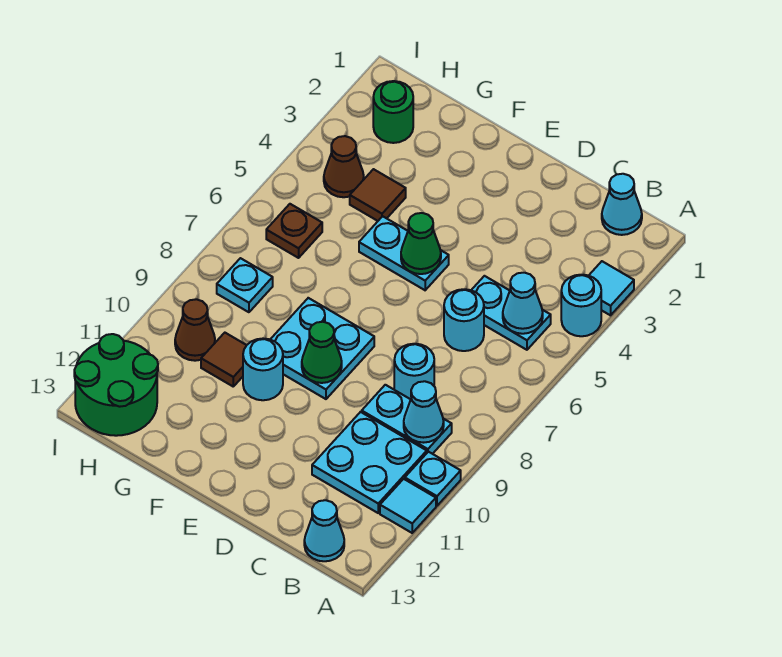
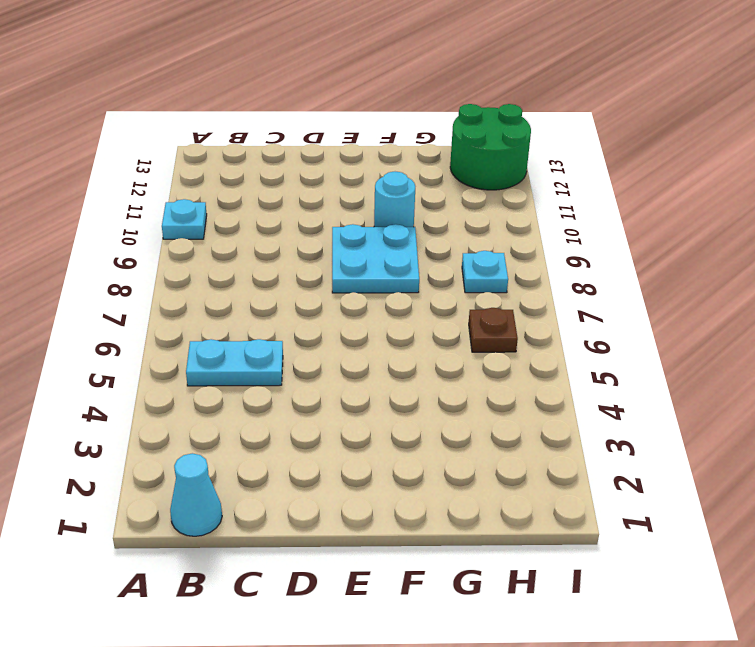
none -> cyan tile A3 level 1
none -> cyan round brick A4 level 1
none -> cyan tile A11 level 1

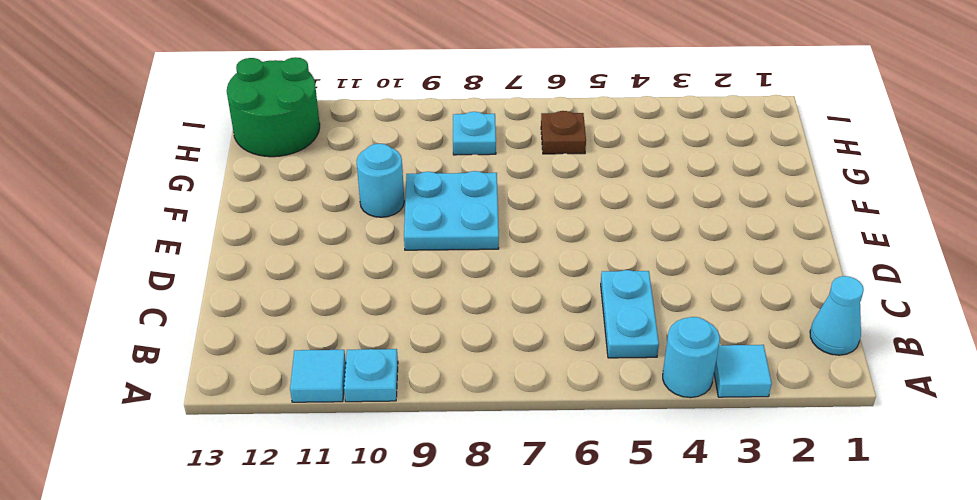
none -> cyan plate B9:C9 level 1
none -> cyan plate B10:C11 level 1
none -> cyan cone B13 level 1

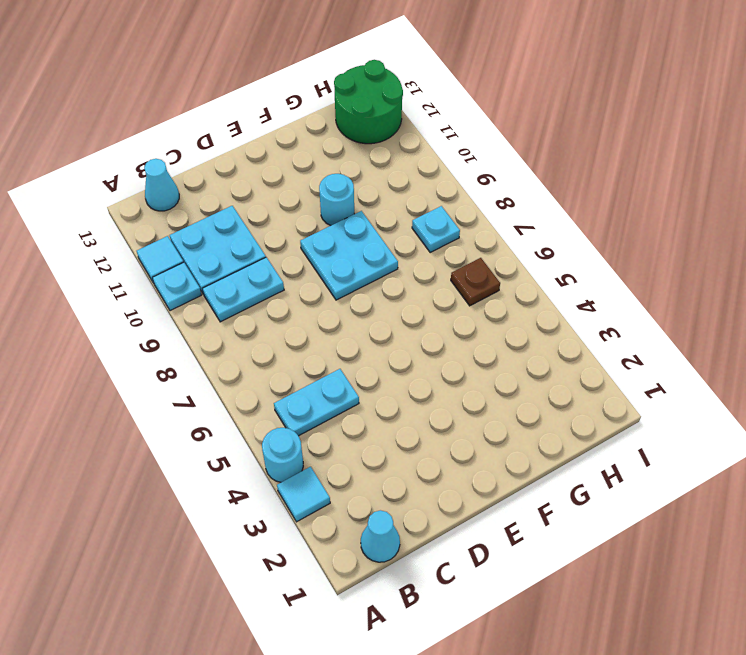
none -> cyan round brick C6 level 1
none -> cyan round brick C8 level 1
none -> cyan plate E5:F5 level 1

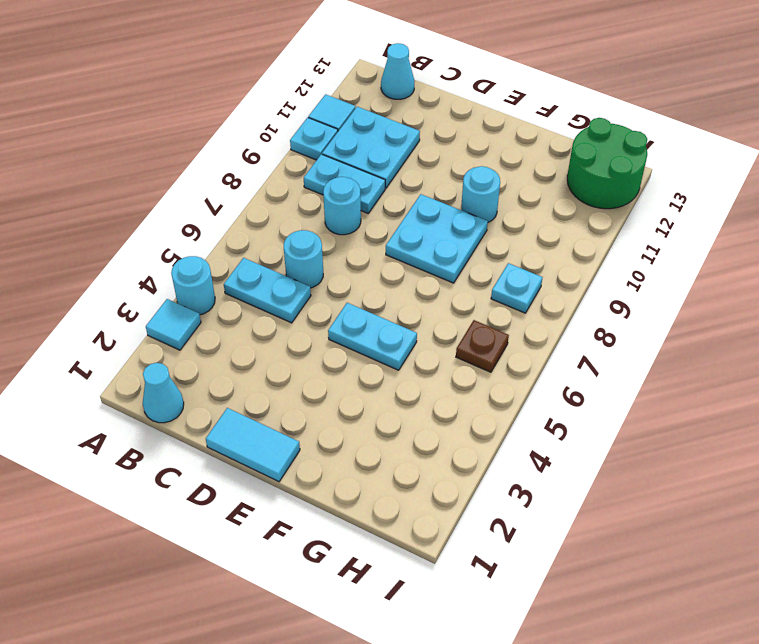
cyan tile D1:E1 level 1 -> none
none -> brown tile G4 level 1
none -> brown tile G10 level 1
none -> green round brick H2 level 1

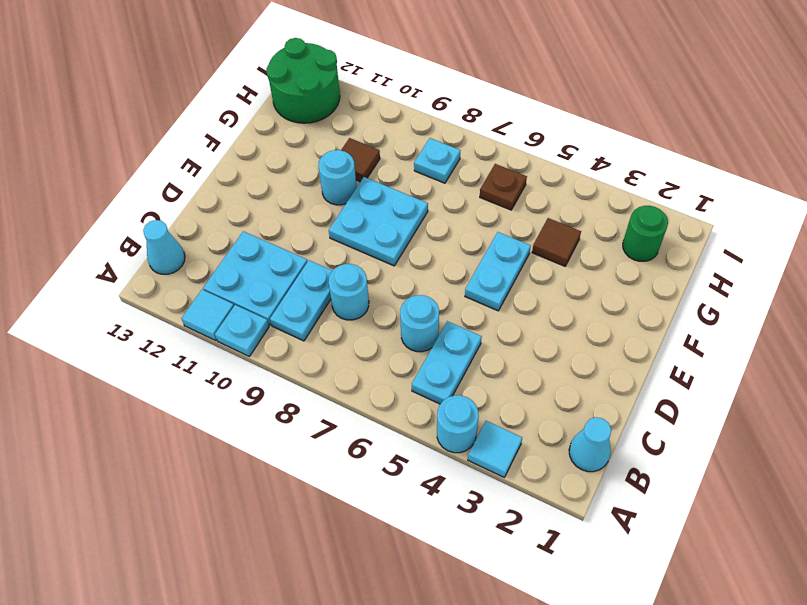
none -> brown cone H4 level 1
none -> brown cone H10 level 1
none -> cyan cone B5 level 2

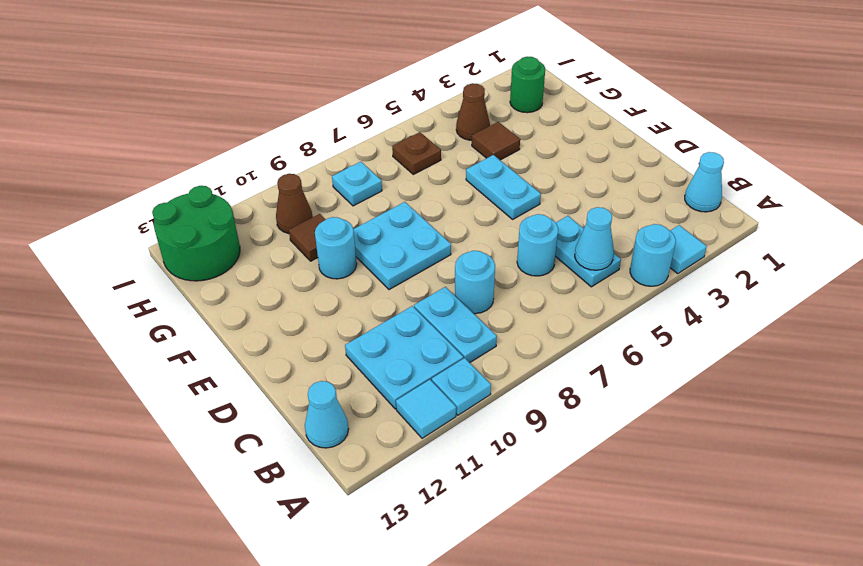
none -> cyan cone B9 level 2
none -> green cone E5 level 2
none -> green cone E9 level 2

